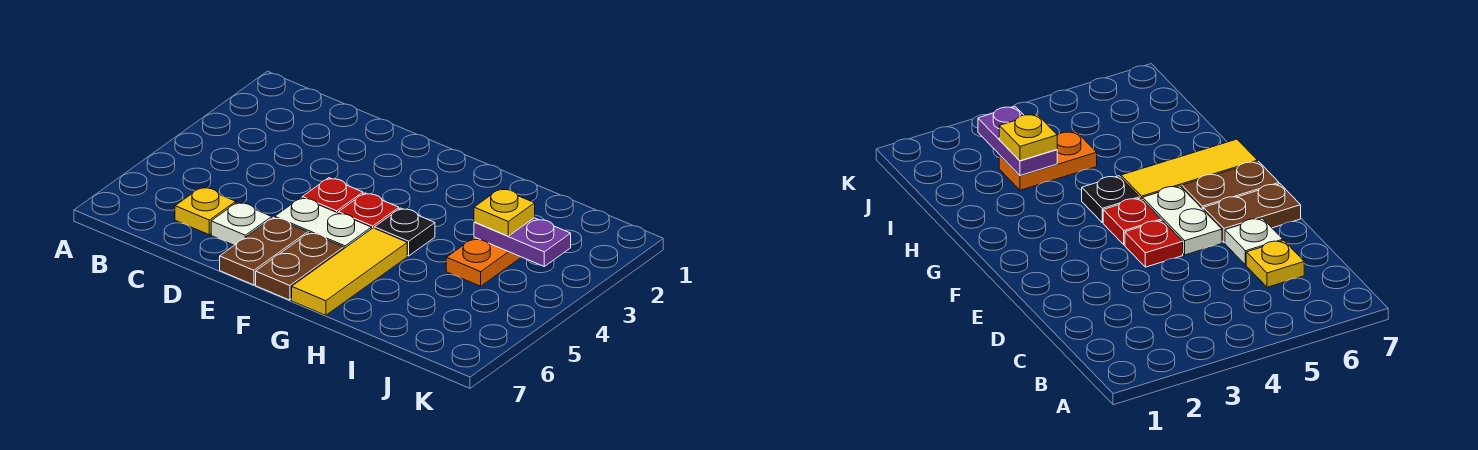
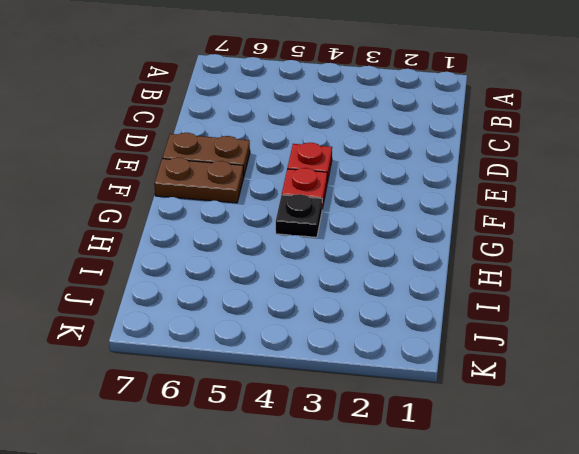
none -> yellow plate C6 level 1
none -> white plate D6 level 1
none -> white plate E5:F5 level 1

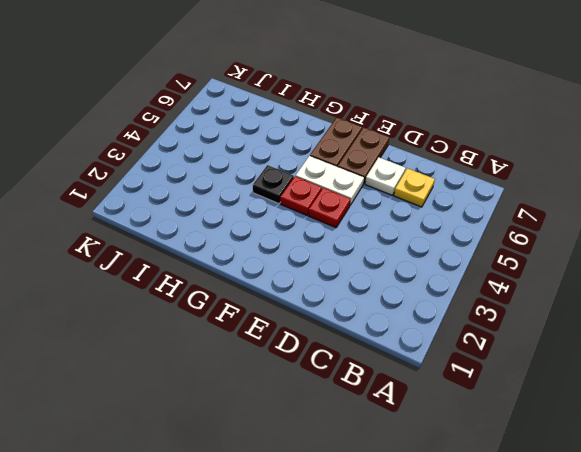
none -> yellow tile G5:G7 level 1
none -> orange plate I3:I4 level 1
none -> purple plate I3:J3 level 2

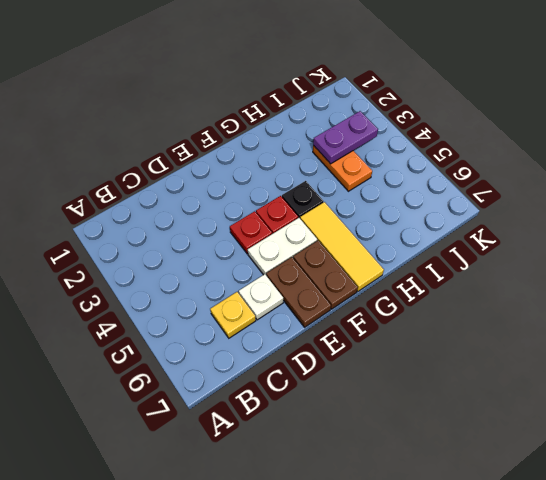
none -> yellow plate I3 level 3

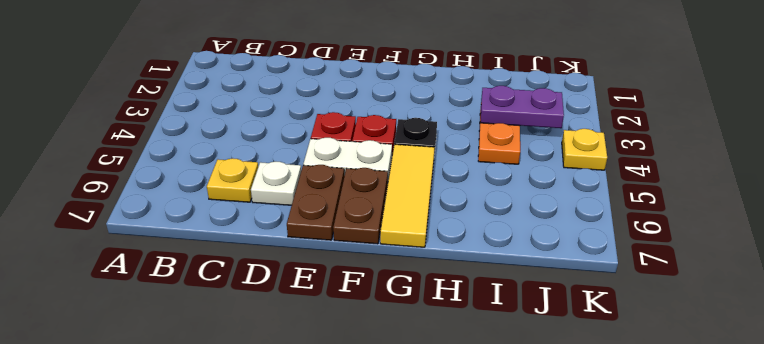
yellow plate K4 level 1 -> yellow plate I3 level 3

